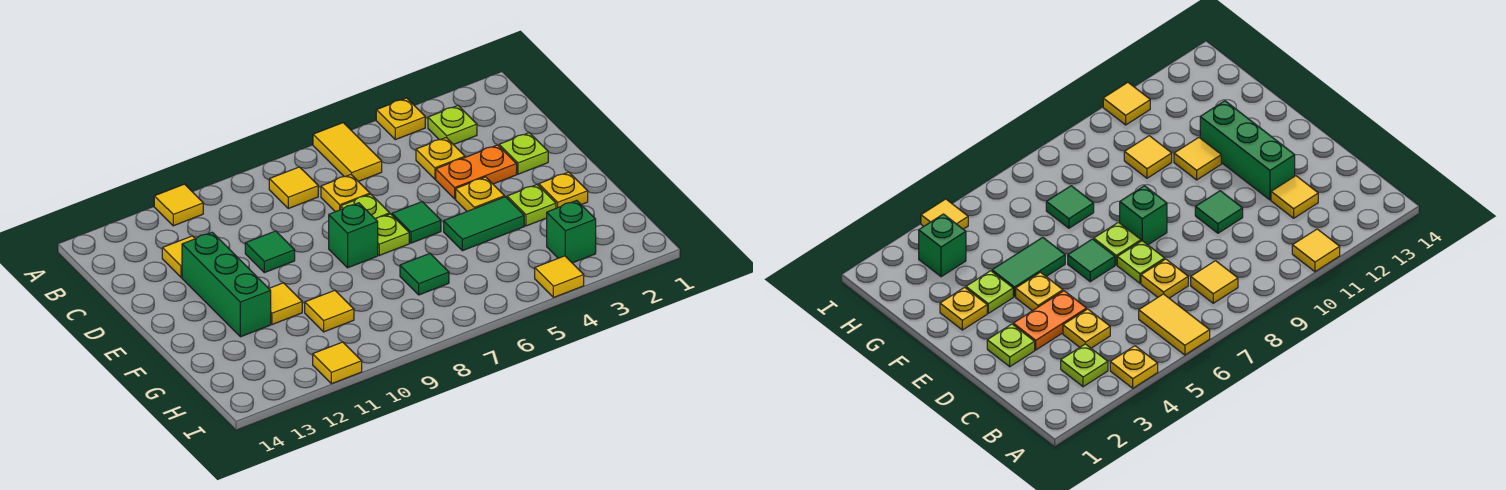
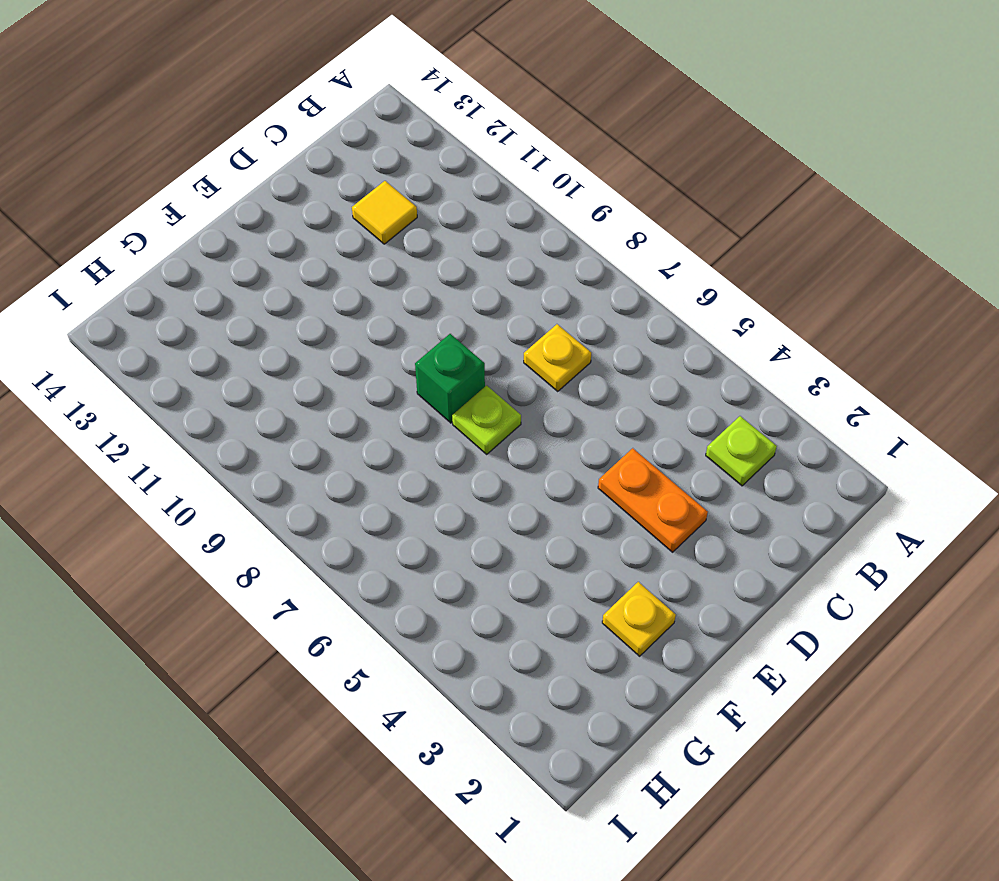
none -> yellow plate A4 level 1
none -> yellow tile A6:B6 level 1
none -> yellow tile A11 level 1

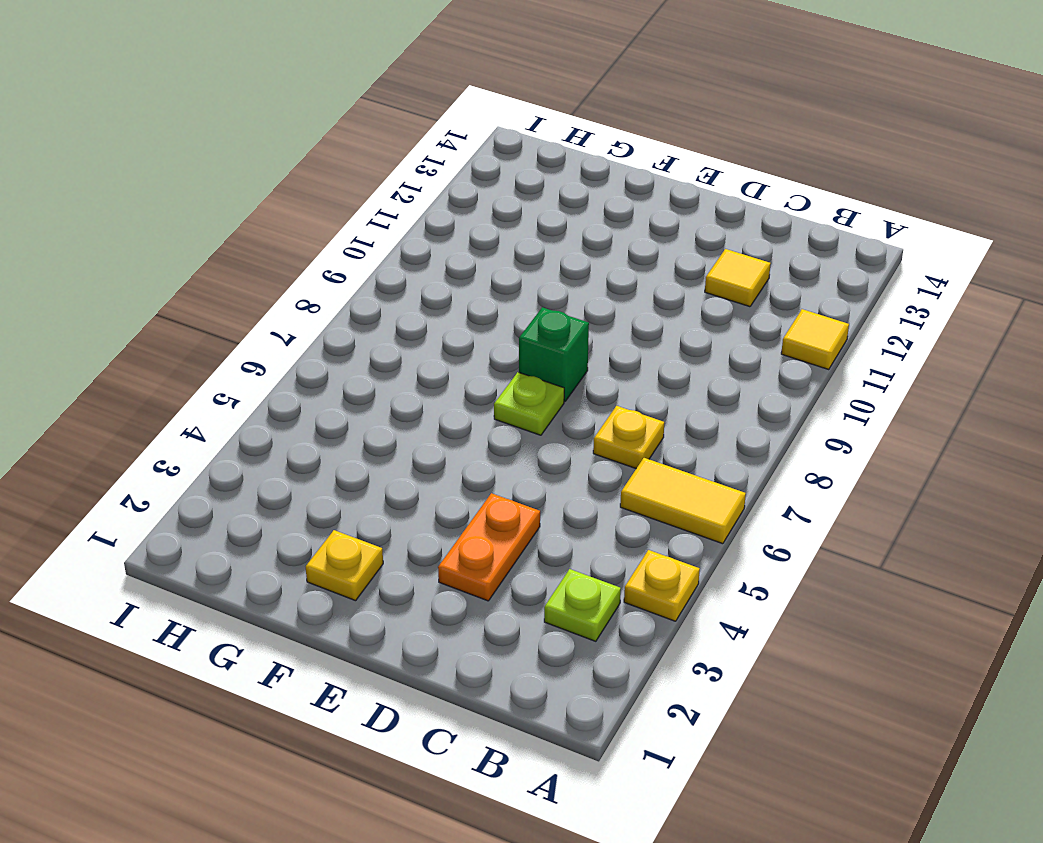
none -> yellow tile B8 level 1
none -> yellow plate C4 level 1
none -> lime plate D2 level 1

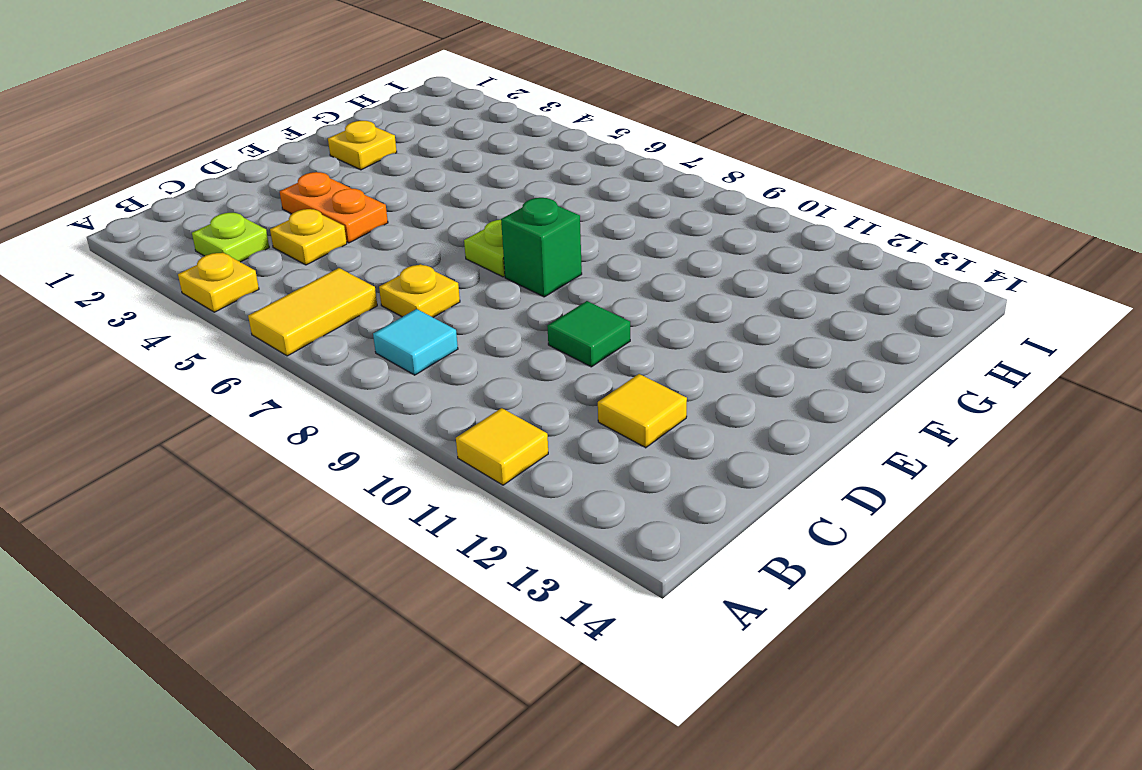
cyan tile B8 level 1 -> yellow tile B8 level 1
none -> lime plate D2 level 1
none -> lime plate D7 level 1
none -> green brick D12:F12 level 1

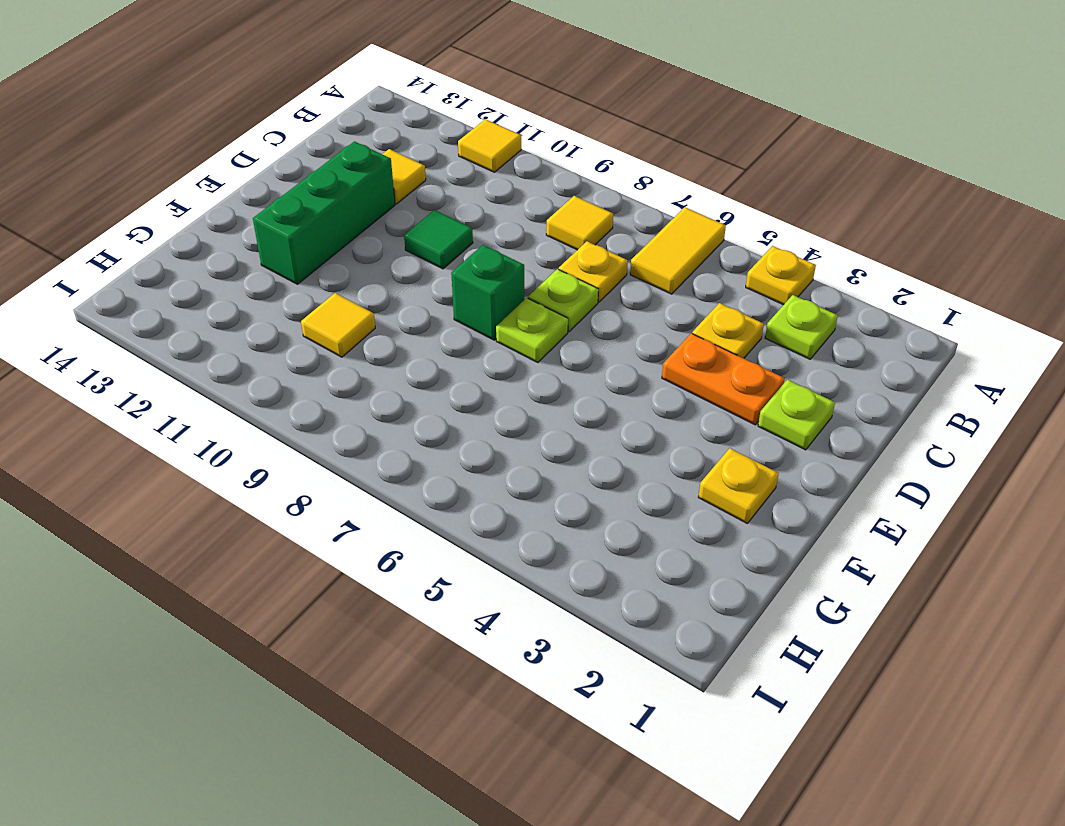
none -> yellow plate E4 level 1
none -> green tile E6 level 1
none -> lime plate F3 level 1

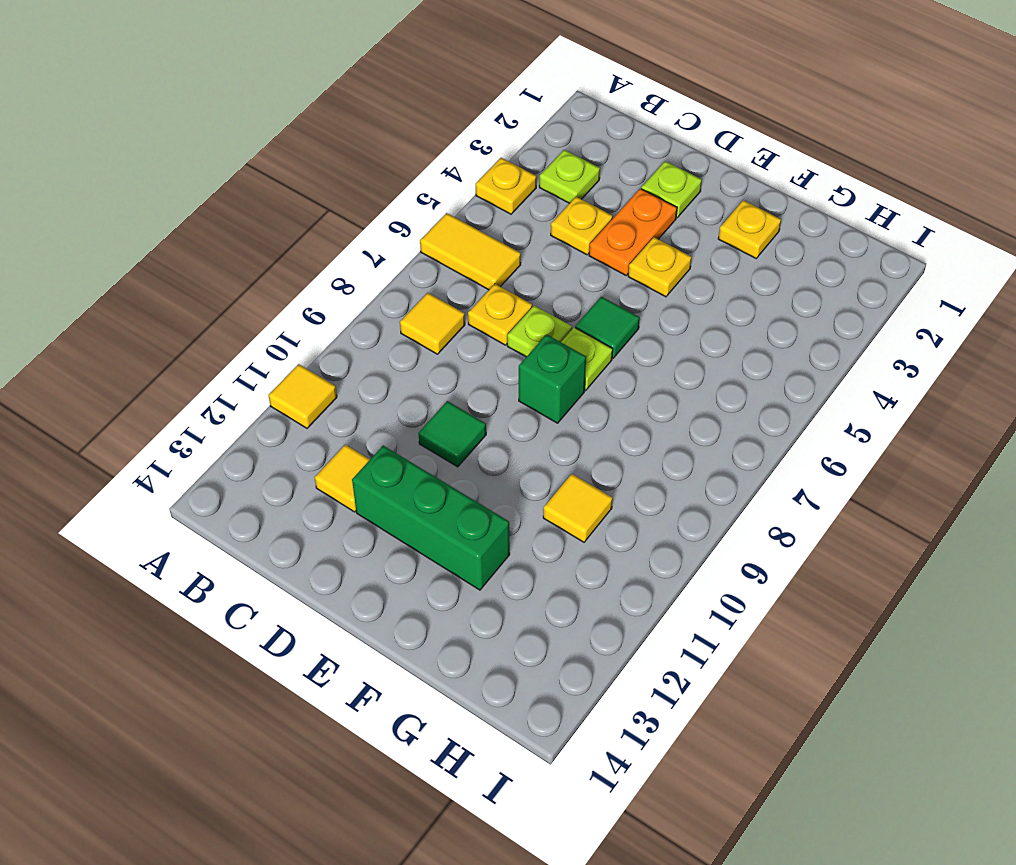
none -> lime plate F3 level 1
none -> green tile F4:F5 level 1
none -> yellow tile F11 level 1

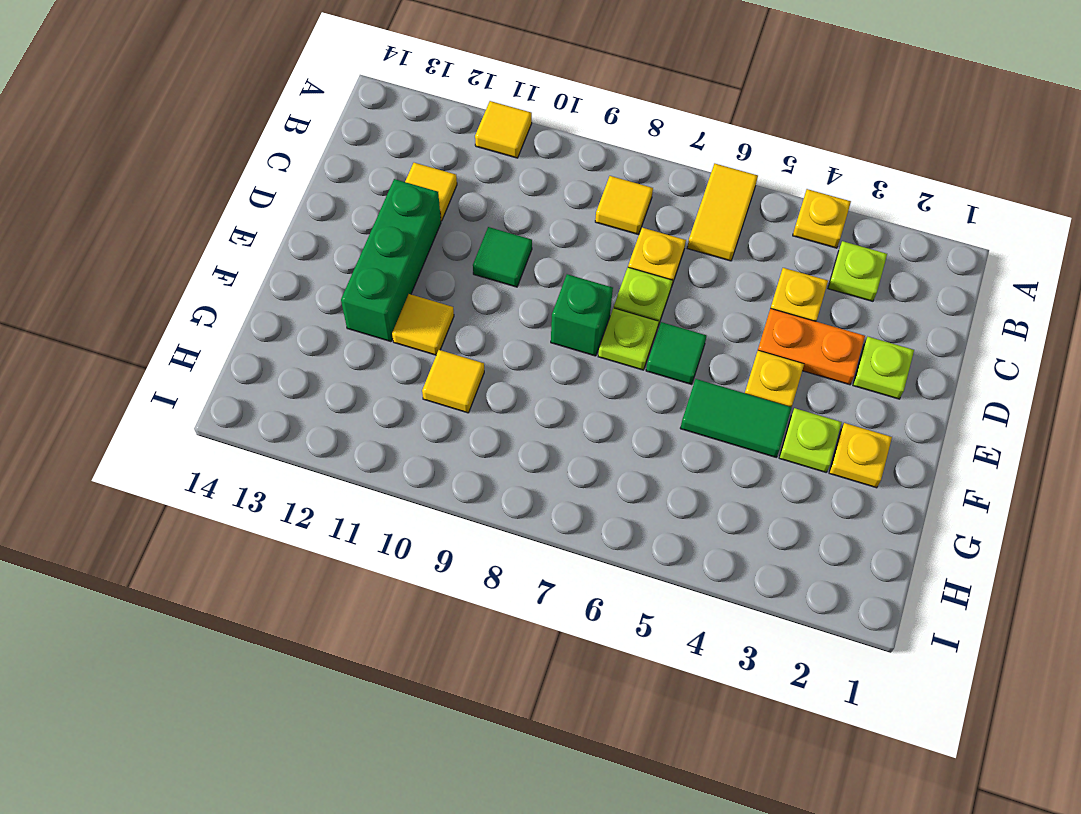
none -> green tile G7 level 1
none -> green brick H3 level 1
none -> yellow tile I4 level 1

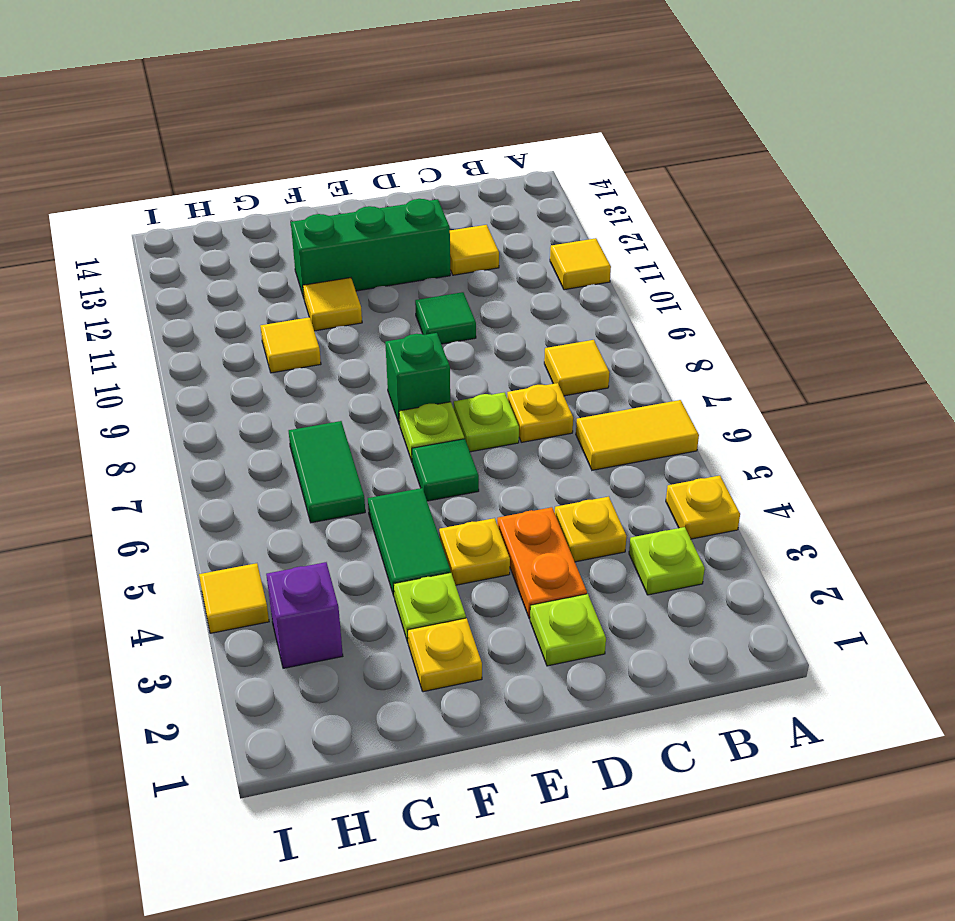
green tile G6:G7 level 1 -> green tile G7 level 1
purple brick H3 level 1 -> green brick H3 level 1
none -> yellow tile I11 level 1

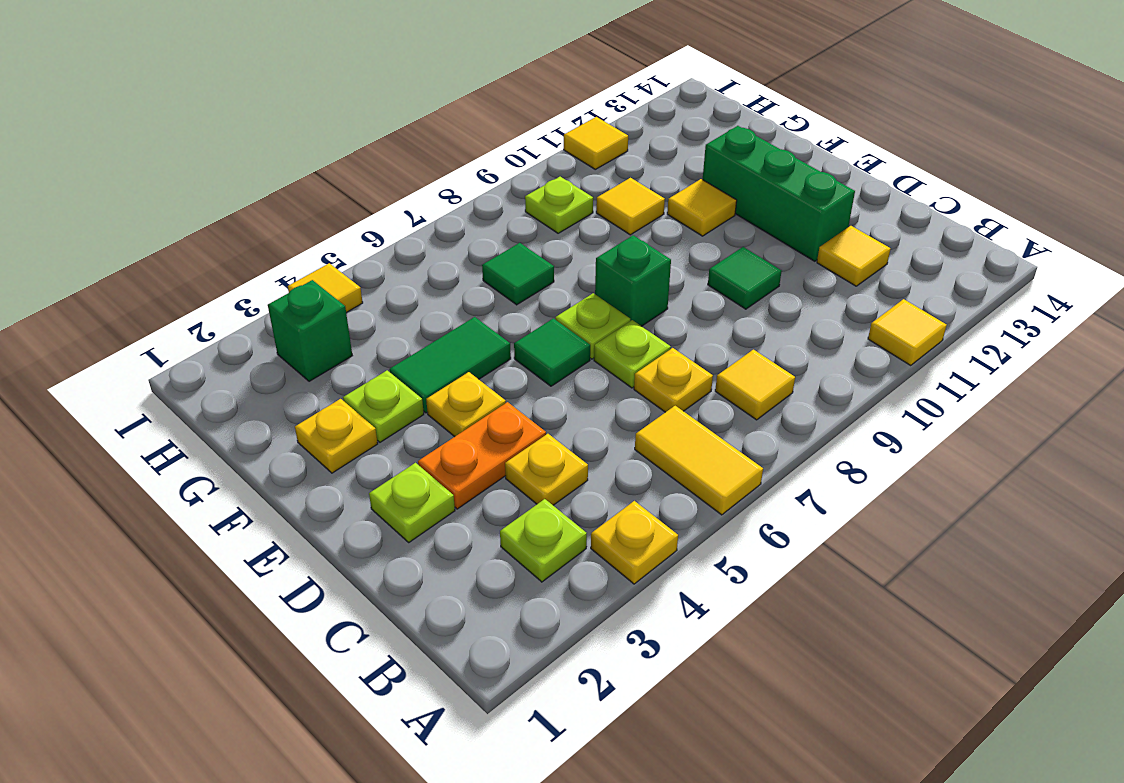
lime plate H9 level 1 -> none

